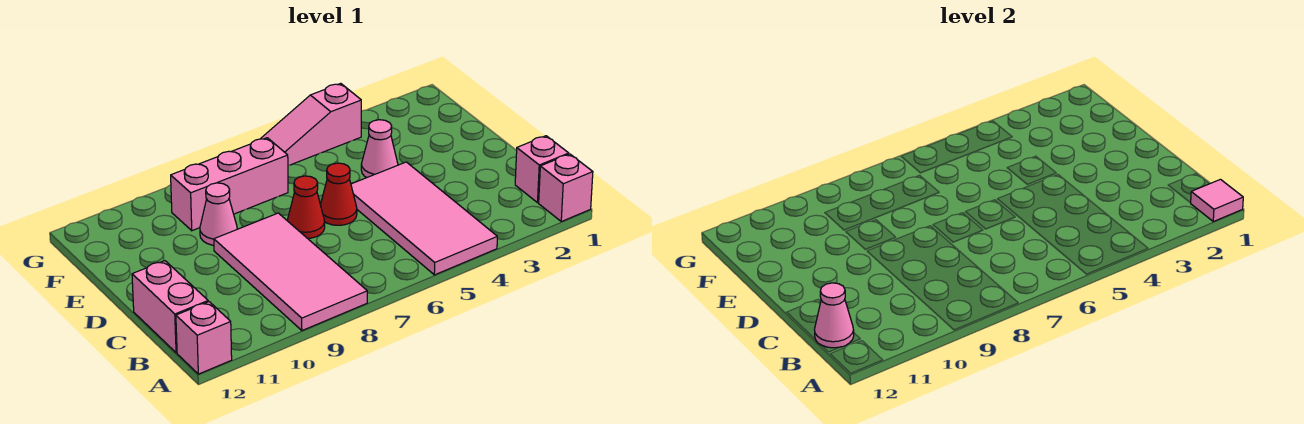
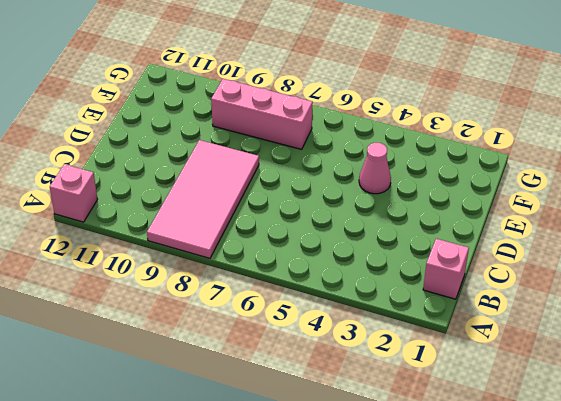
none -> pink brick A1 level 1
none -> pink tile A4:D5 level 1
none -> pink brick B12:C12 level 1

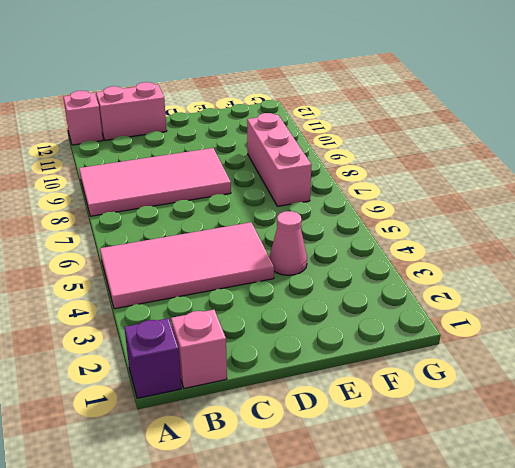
purple brick A1 level 1 -> pink brick A1 level 1
none -> red cone D6 level 1
none -> red cone D7 level 1
none -> pink cone E9 level 1

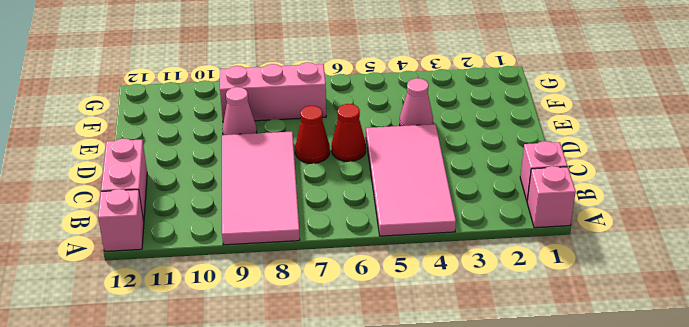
none -> pink slope G4:G6 level 1 top 4
none -> pink tile A1 level 2
none -> pink cone B12 level 2

